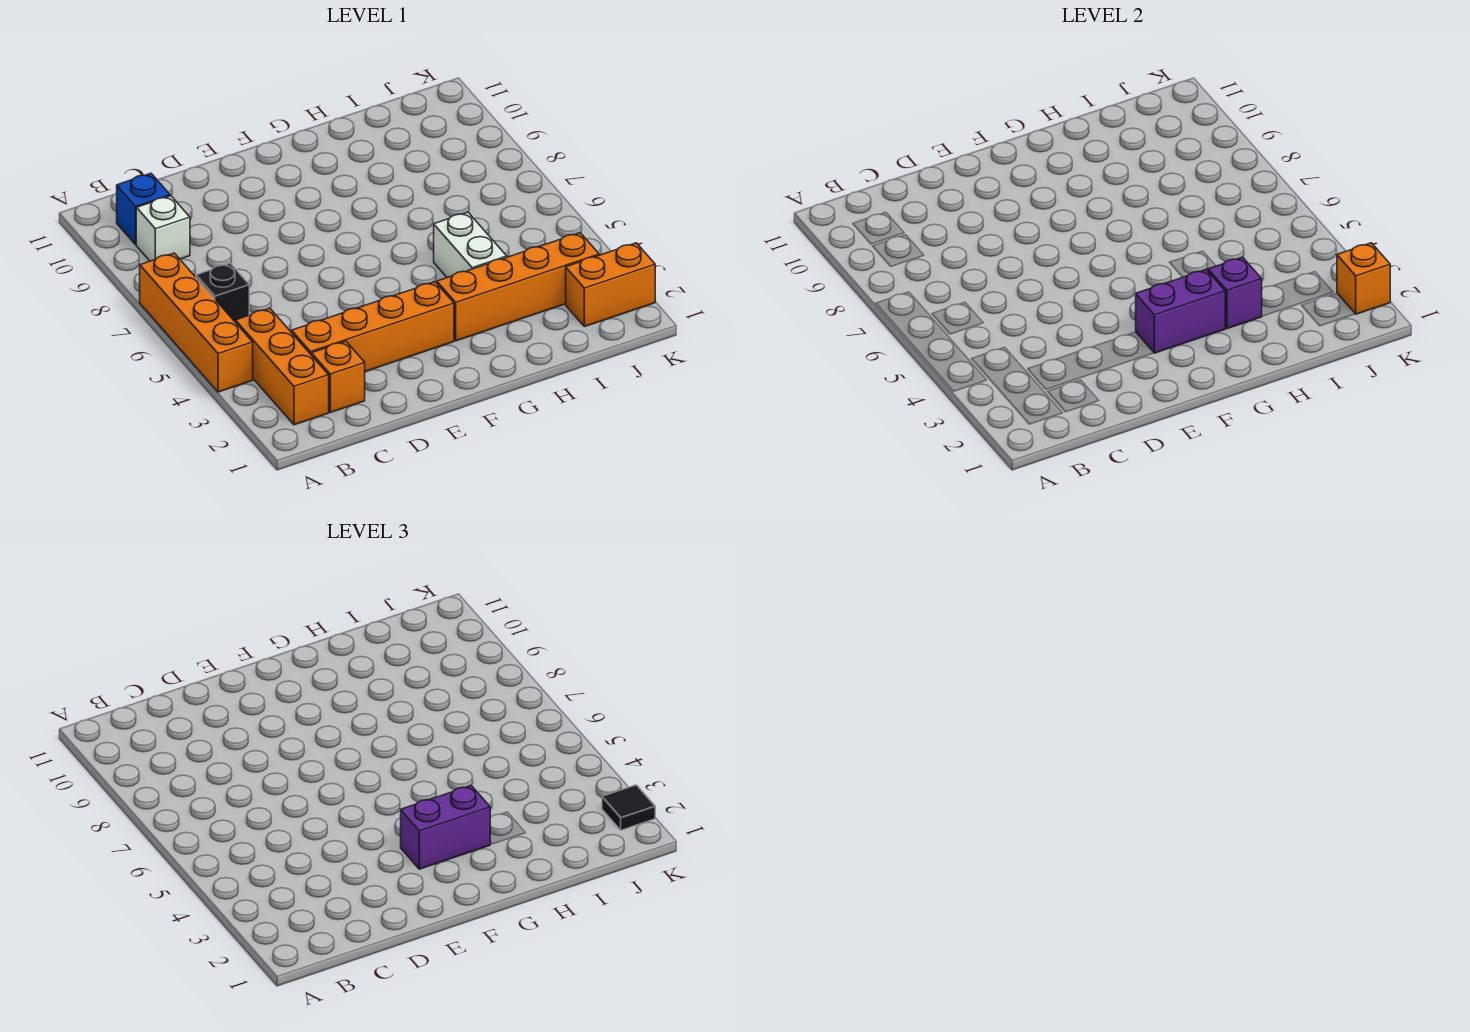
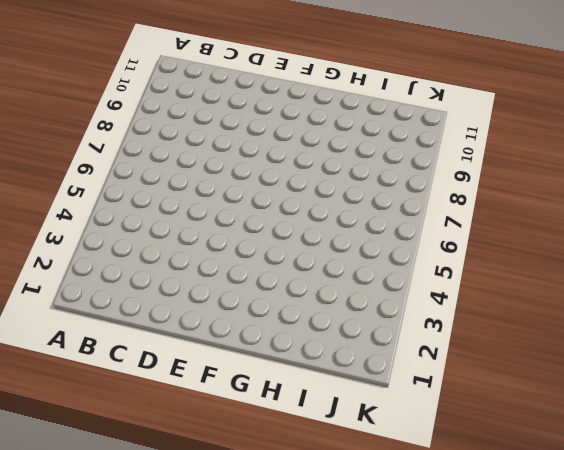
none -> orange brick A4:A7 level 1
none -> orange brick B2:B4 level 1
none -> black brick B6 level 1

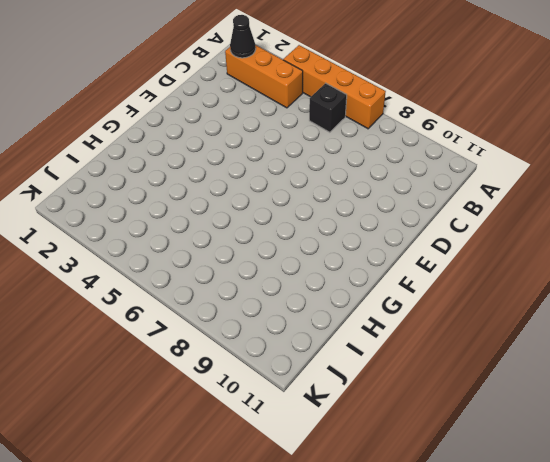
black cone B2 level 2 -> none
none -> white brick B9 level 1
none -> blue brick B10 level 1
none -> orange brick C2 level 1

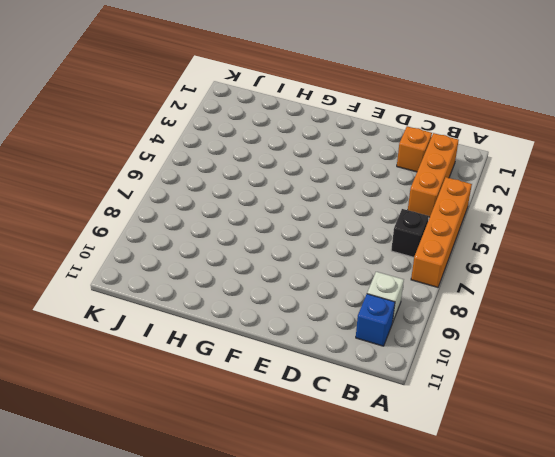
none -> orange brick C3:F3 level 1
none -> orange brick G3:J3 level 1
none -> white brick H4:H5 level 1

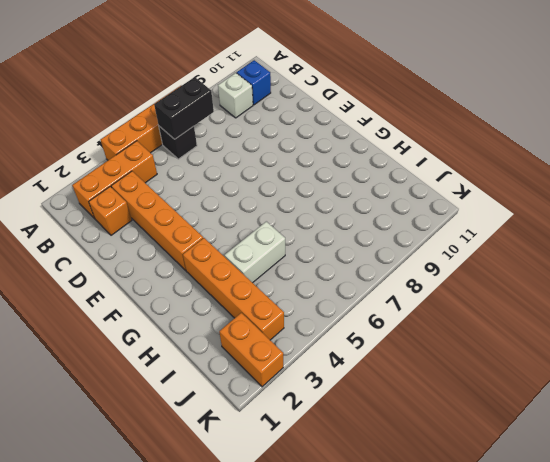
black brick B6:B7 level 2 -> none
none -> purple brick F3:G3 level 2
none -> purple brick H3 level 2
none -> orange brick K2 level 2

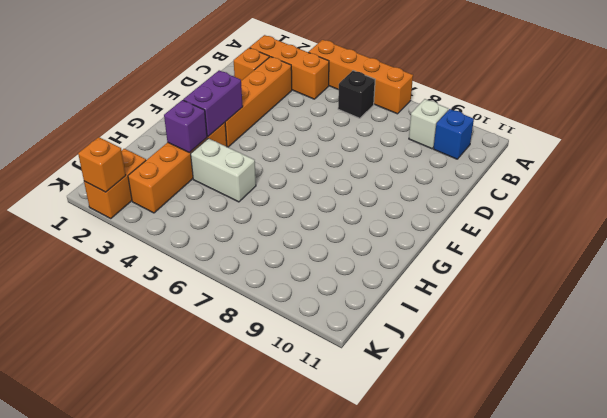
none -> purple brick F3:G3 level 3
none -> black tile K2 level 3

